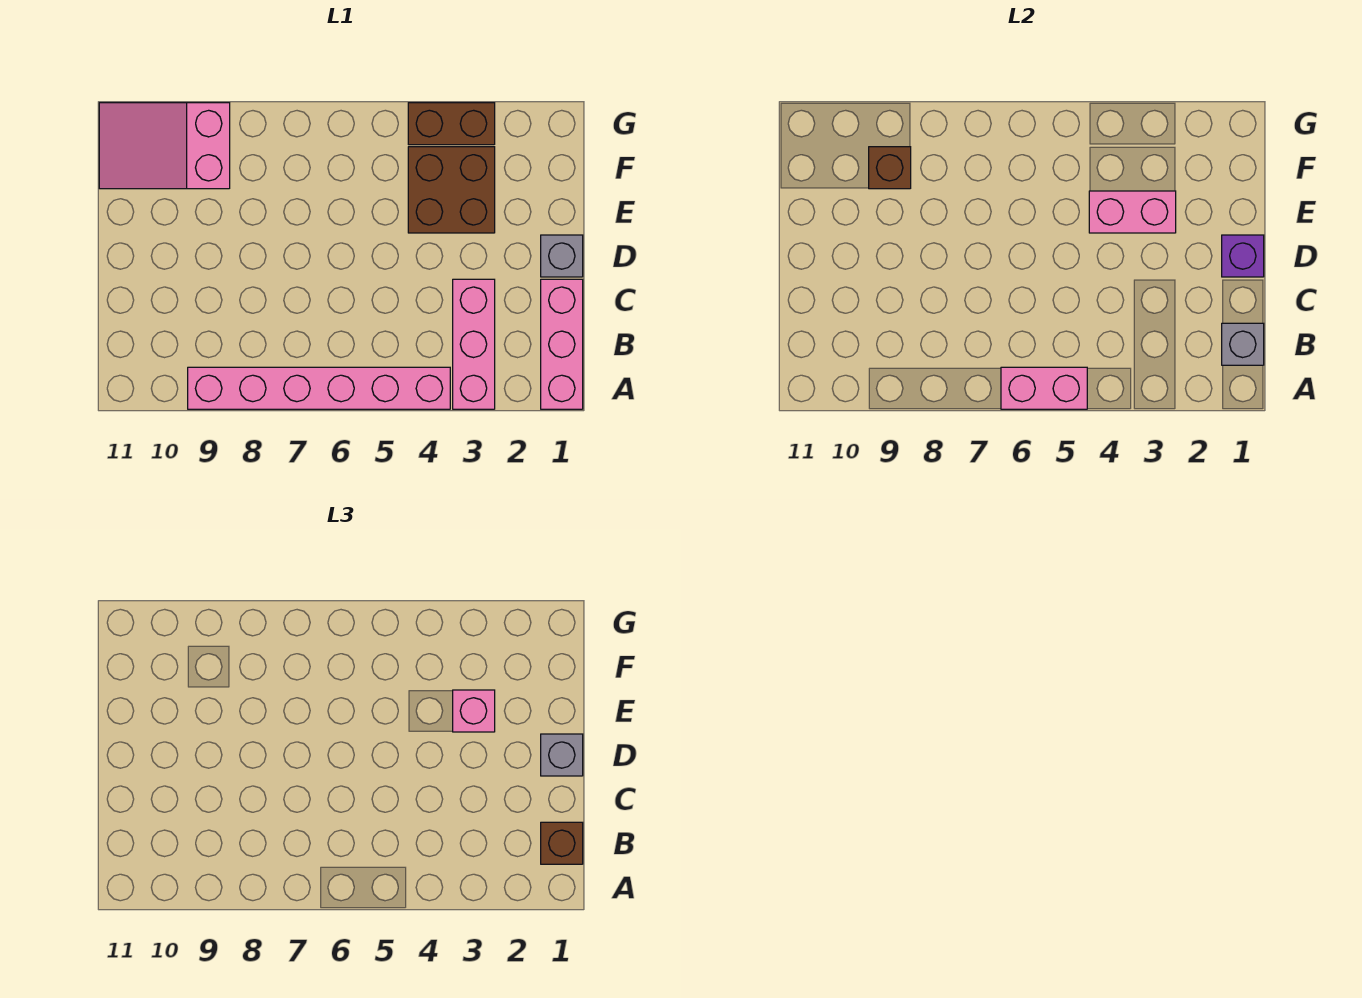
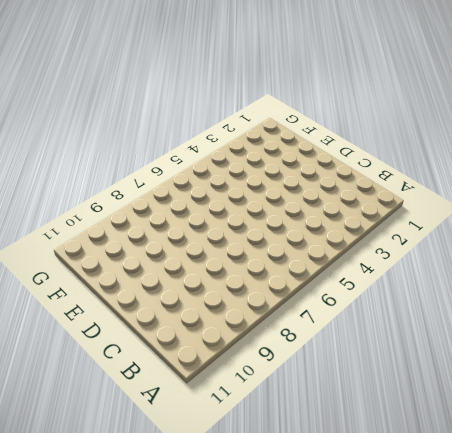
none -> pink brick A1:C1 level 1
none -> pink brick A3:C3 level 1
none -> pink brick A4:A9 level 1

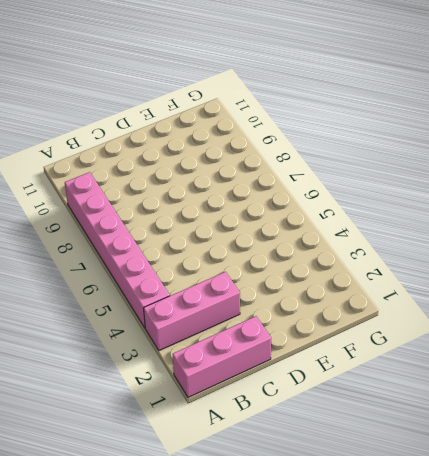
none -> grey brick D1 level 1
none -> brown brick E3:F4 level 1
none -> pink slope F9:G11 level 1 top 9

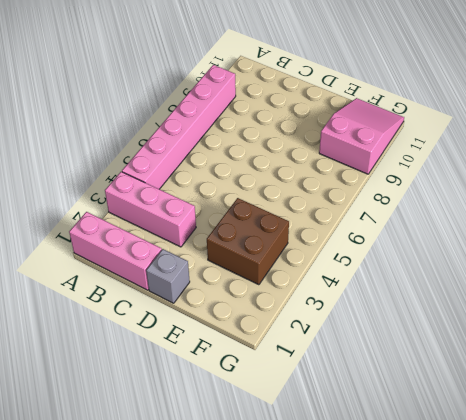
none -> brown brick G3:G4 level 1
none -> pink brick A5:A6 level 2
none -> grey brick B1 level 2

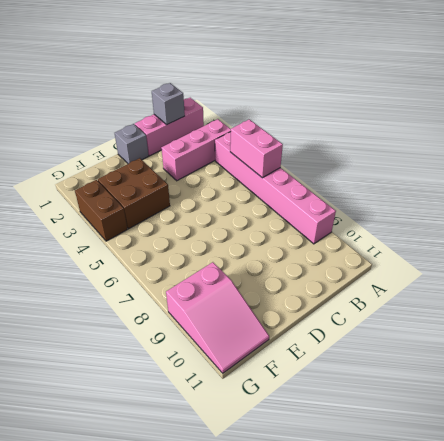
none -> purple brick D1 level 2
none -> pink brick E3:E4 level 2
none -> brown brick F9 level 2

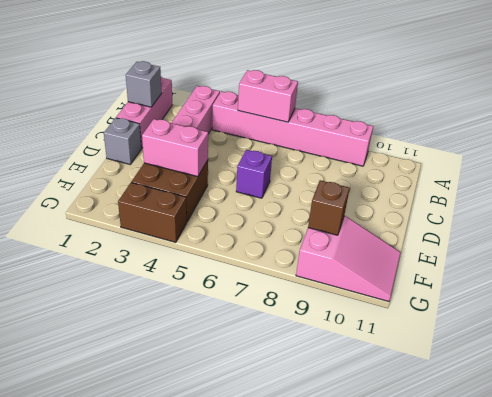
purple brick D6 level 1 -> purple brick D1 level 2
none -> brown brick B1 level 3
none -> grey brick D1 level 3
none -> pink brick E3 level 3

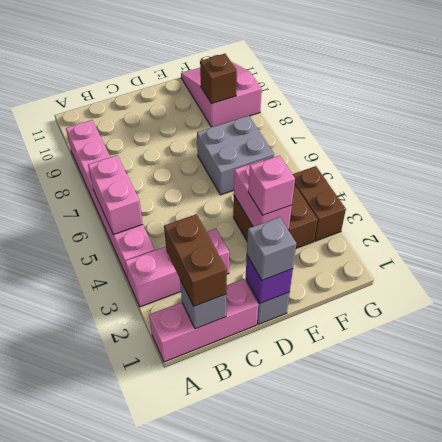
brown brick B1:B2 level 3 -> brown brick B1 level 3
grey brick E6:F7 level 1 -> none

